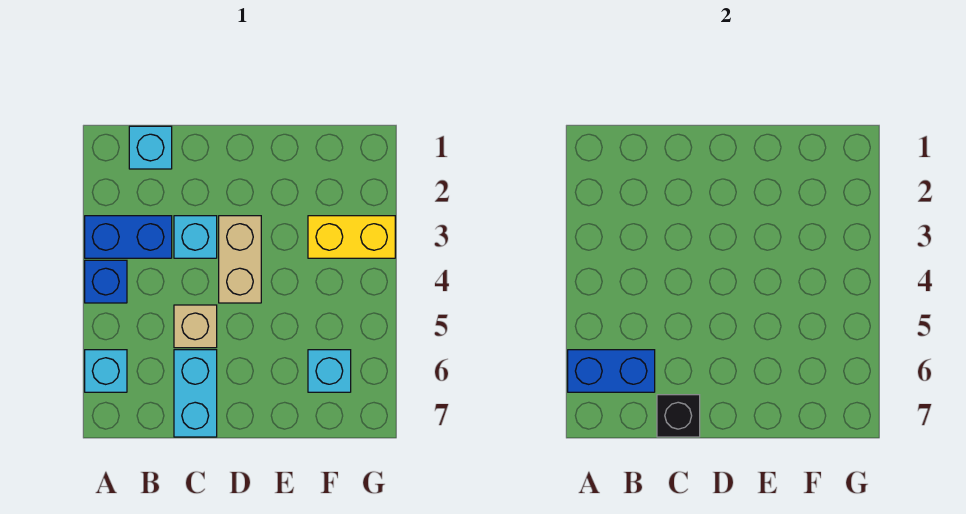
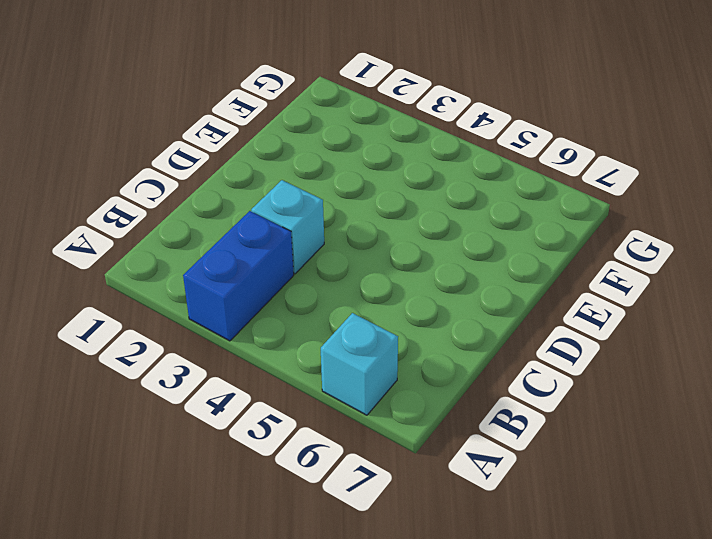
none -> blue brick A4 level 1
none -> cyan brick B1 level 1
none -> tan brick C5 level 1

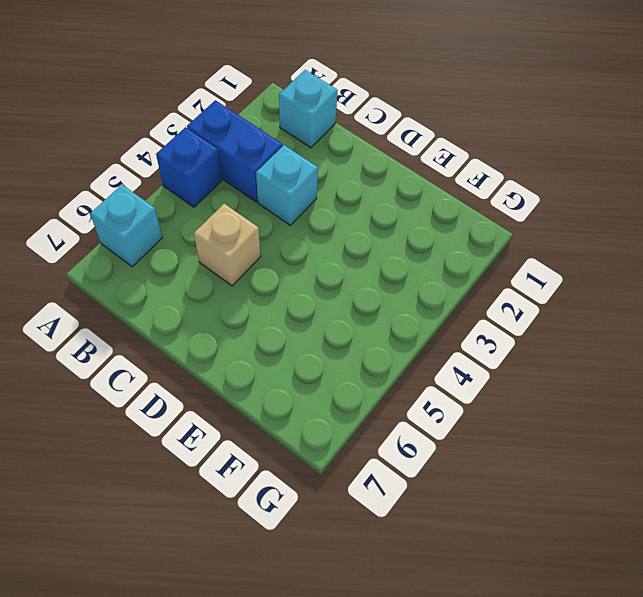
none -> cyan brick C6:C7 level 1
none -> tan brick D3:D4 level 1
none -> yellow brick F3:G3 level 1

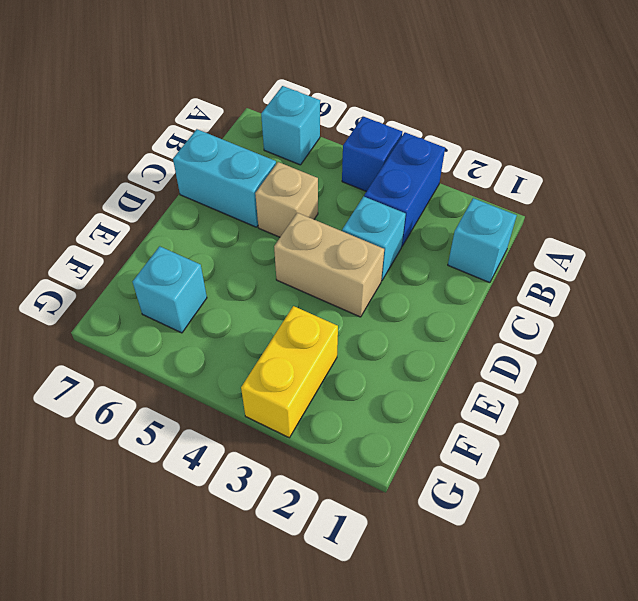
none -> blue brick A6:B6 level 2
none -> black brick C7 level 2

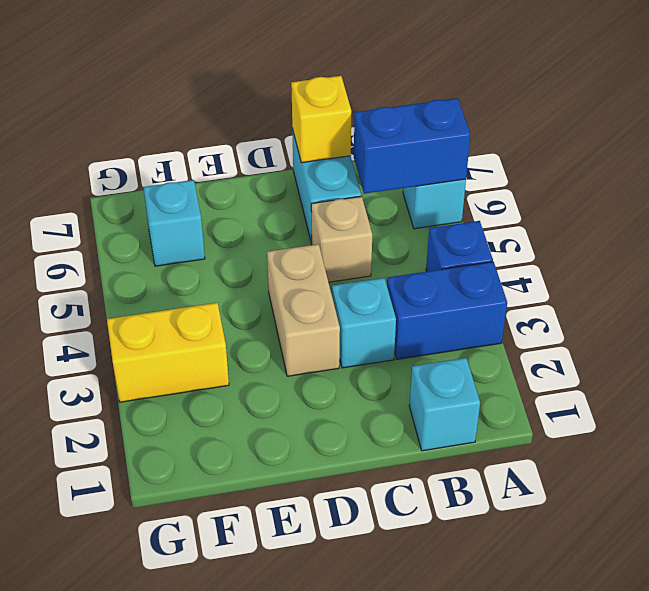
yellow brick C7 level 2 -> black brick C7 level 2

